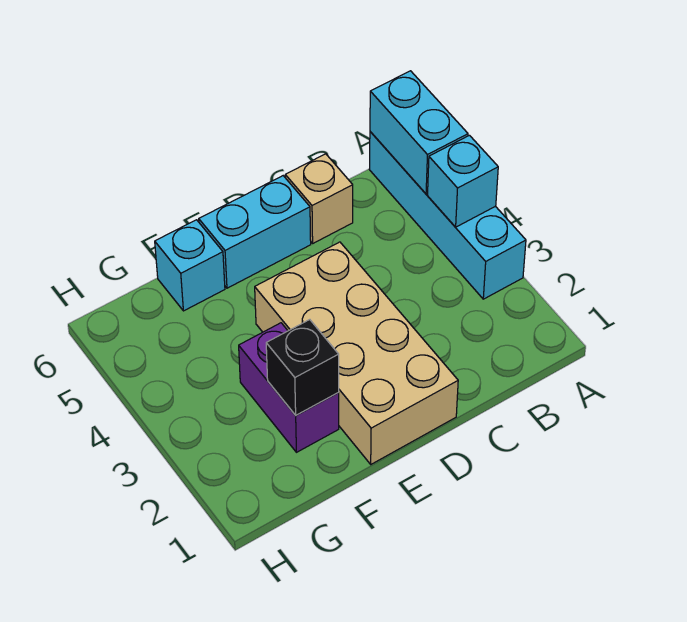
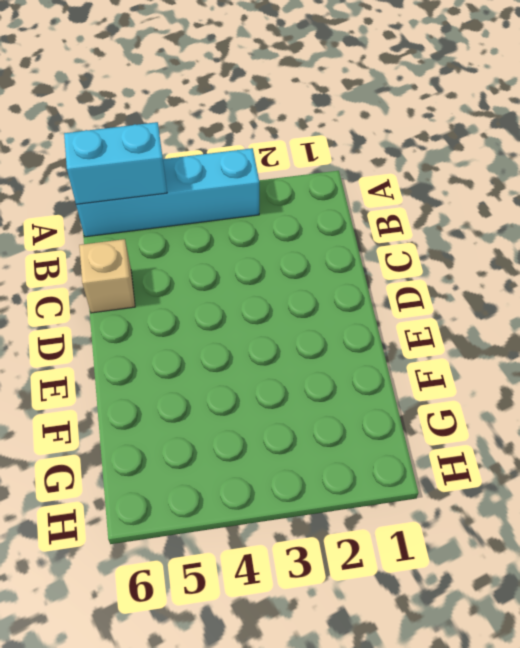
none -> tan brick D1:E4 level 1
none -> cyan brick D6:E6 level 1

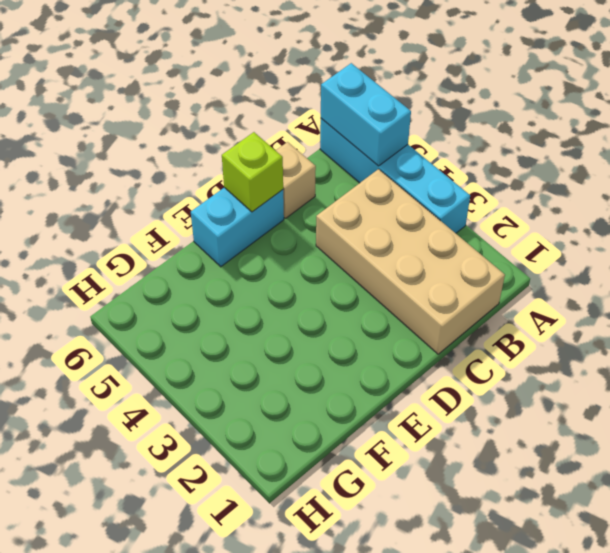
tan brick B1:C4 level 1 -> tan brick D1:E4 level 1
lime brick D6 level 2 -> none
none -> purple brick F2:F3 level 1
none -> cyan brick F6 level 1

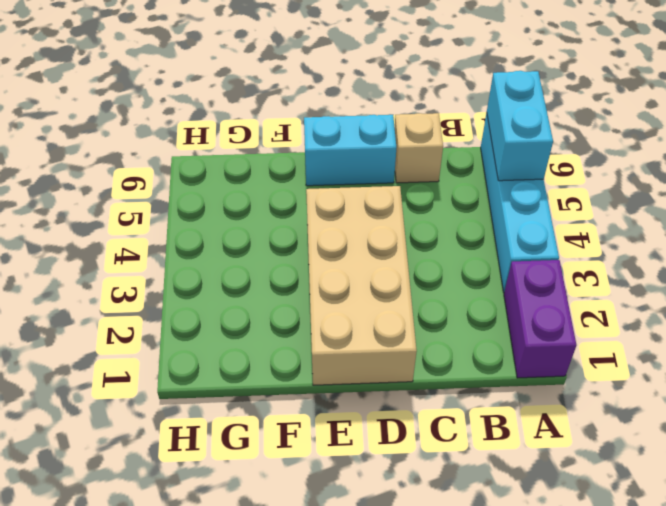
purple brick A1:A2 level 1 -> purple brick F2:F3 level 1
none -> cyan brick F6 level 1
none -> cyan brick A4 level 2

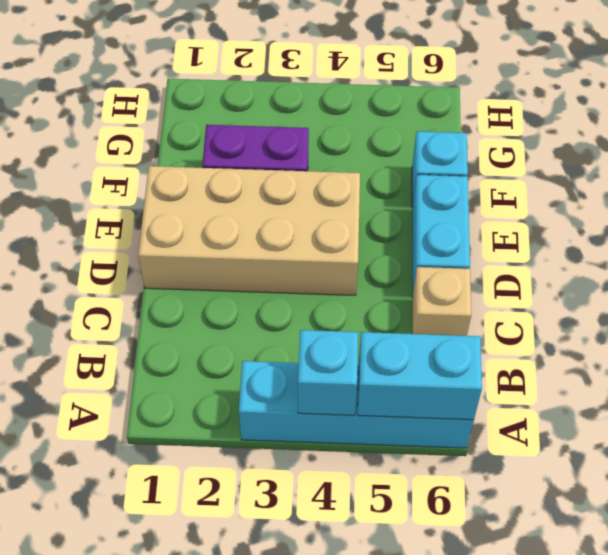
none -> black brick F2 level 2

